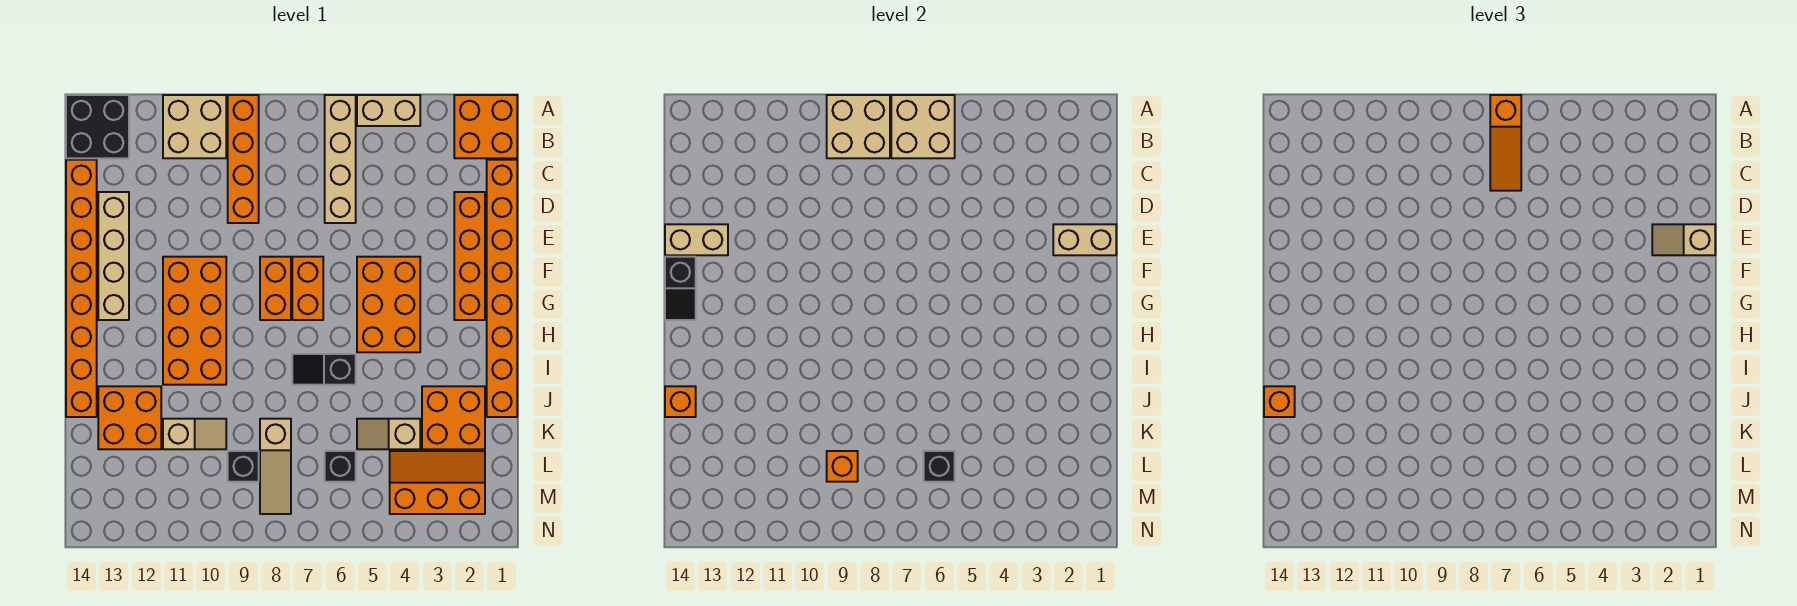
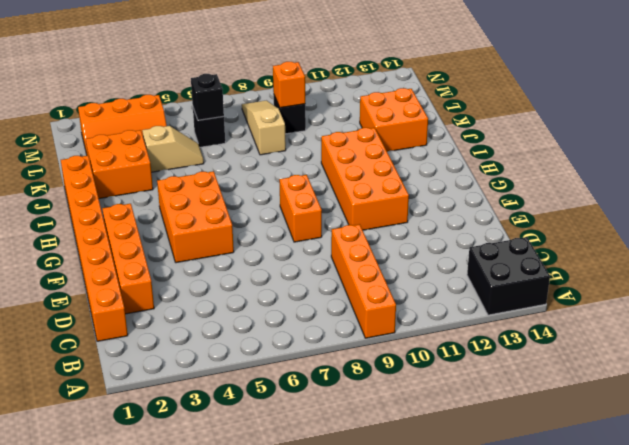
none -> orange brick A1:B2 level 1
none -> tan brick A4:A5 level 1
none -> tan brick A6:D6 level 1
none -> tan brick A10:B11 level 1

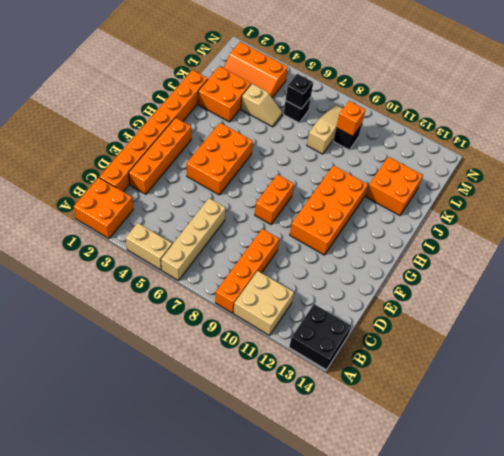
none -> orange brick C14:J14 level 1
none -> tan brick D13:G13 level 1
none -> orange brick F7:G7 level 1
none -> black slope I6:I7 level 1 top 6

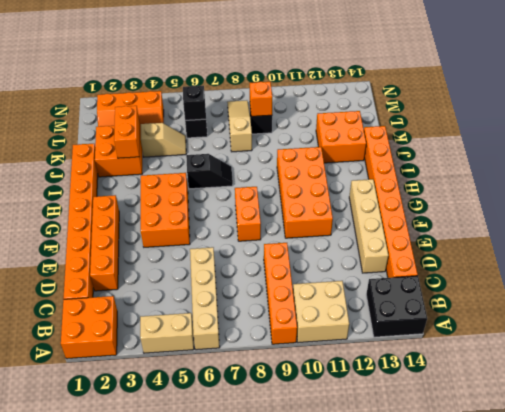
orange brick J3:K3 level 2 -> orange brick F7:G7 level 1
none -> tan slope K10:K11 level 1 top 11
none -> tan brick A6:B7 level 2
none -> tan brick A8:B9 level 2
none -> tan brick E1:E2 level 2

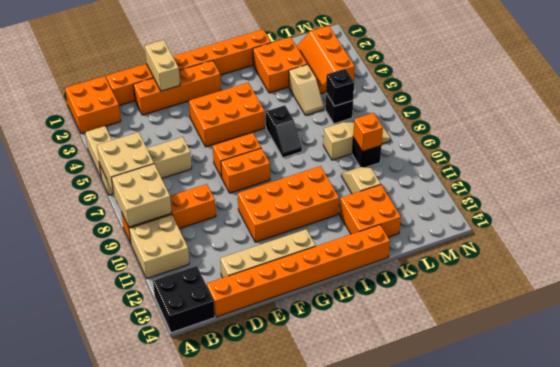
none -> tan brick E13:E14 level 2
none -> black slope F14:G14 level 2 top F
none -> orange brick J14 level 2
none -> orange slope A7:C7 level 3 top A

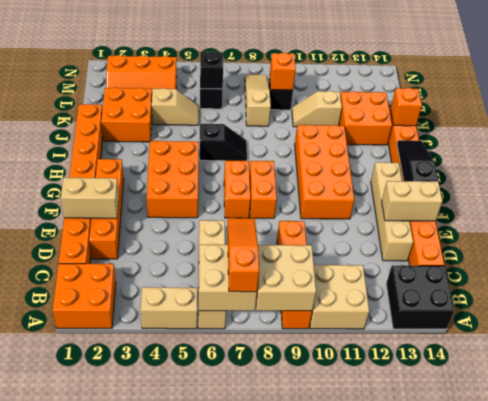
black slope F14:H14 level 2 top F -> black slope F14:G14 level 2 top F
none -> tan slope E1:E2 level 3 top 1
none -> orange brick J14 level 3

